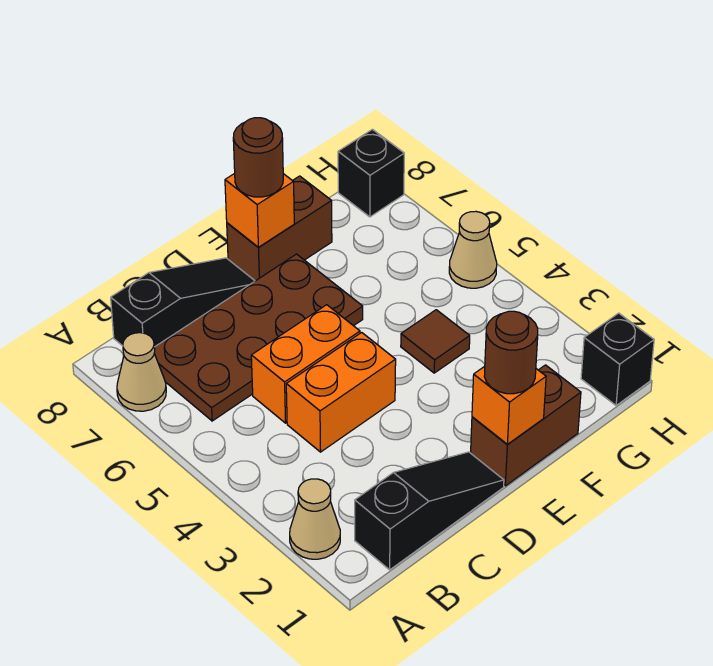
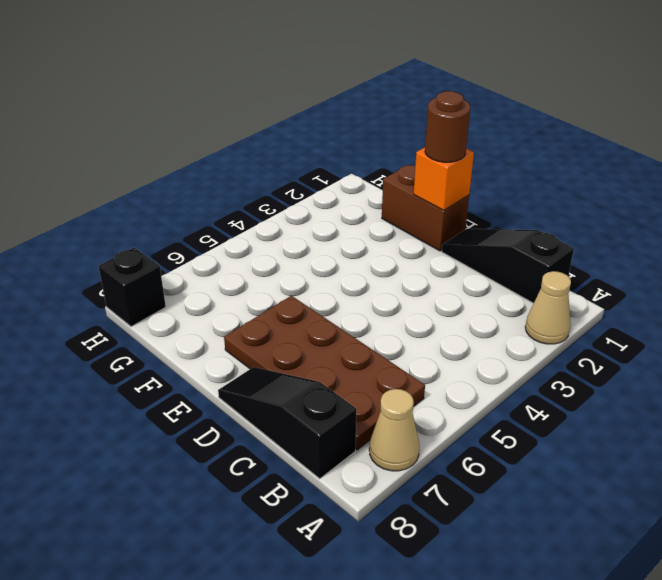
none -> orange brick C4:D4 level 1
none -> orange brick C5:D5 level 1
none -> brown brick E8:F8 level 1

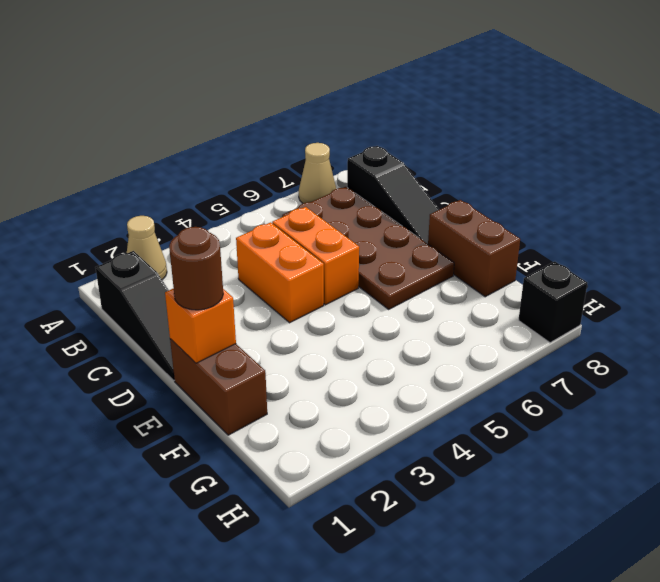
none -> brown tile F4 level 1
none -> black brick H1 level 1
none -> tan cone H5 level 1

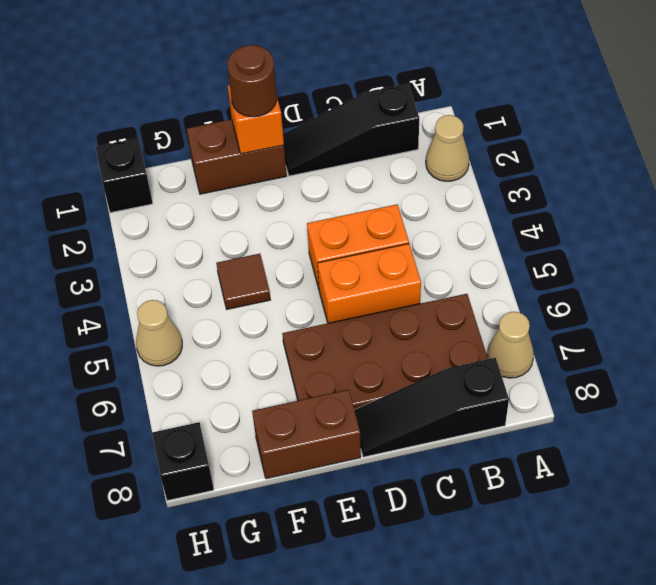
none -> orange brick E8 level 2
none -> brown round brick E8 level 3

